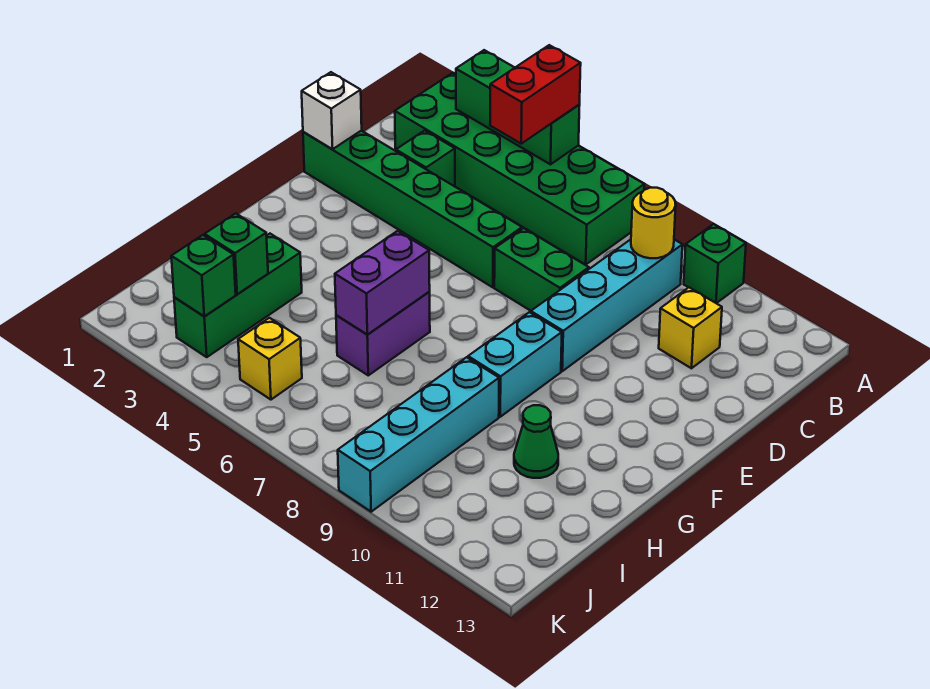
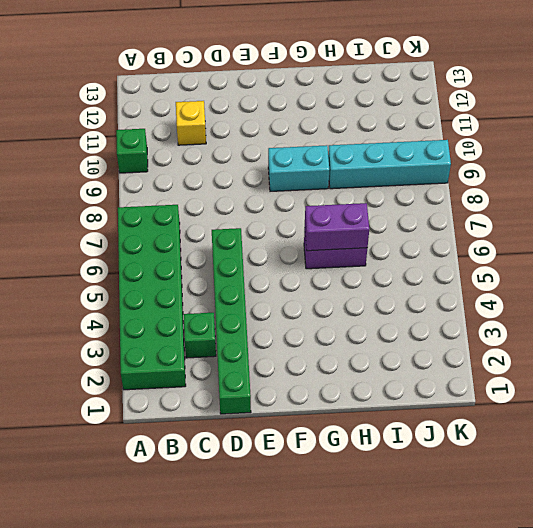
none -> cyan brick B9:E9 level 1
none -> green brick D7:D8 level 1
none -> green brick H3:J3 level 1

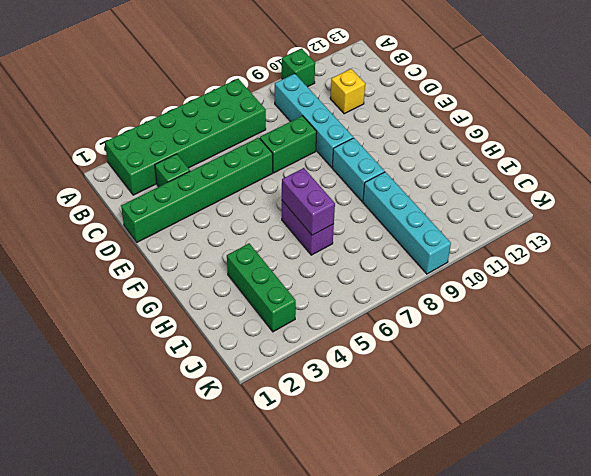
none -> green cone H11 level 1
none -> yellow brick J5 level 1
none -> green brick A3:A5 level 2

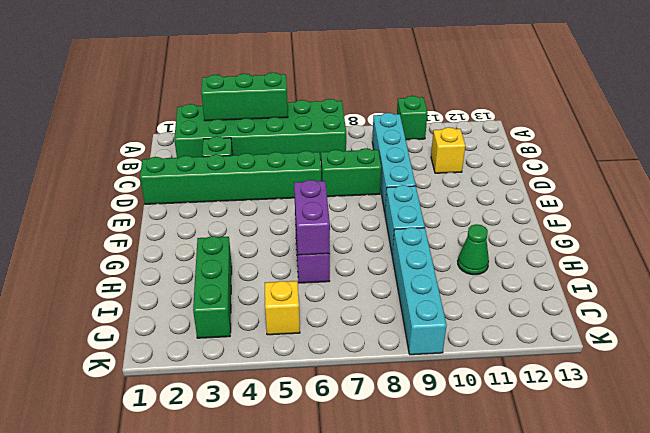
none -> yellow round brick B9 level 2
none -> white brick D1 level 2
none -> green brick I3 level 2

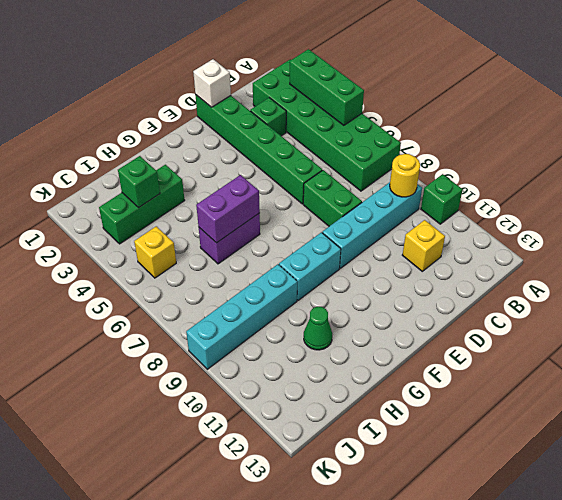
none -> green brick J3 level 2
none -> red brick A5:B5 level 3

